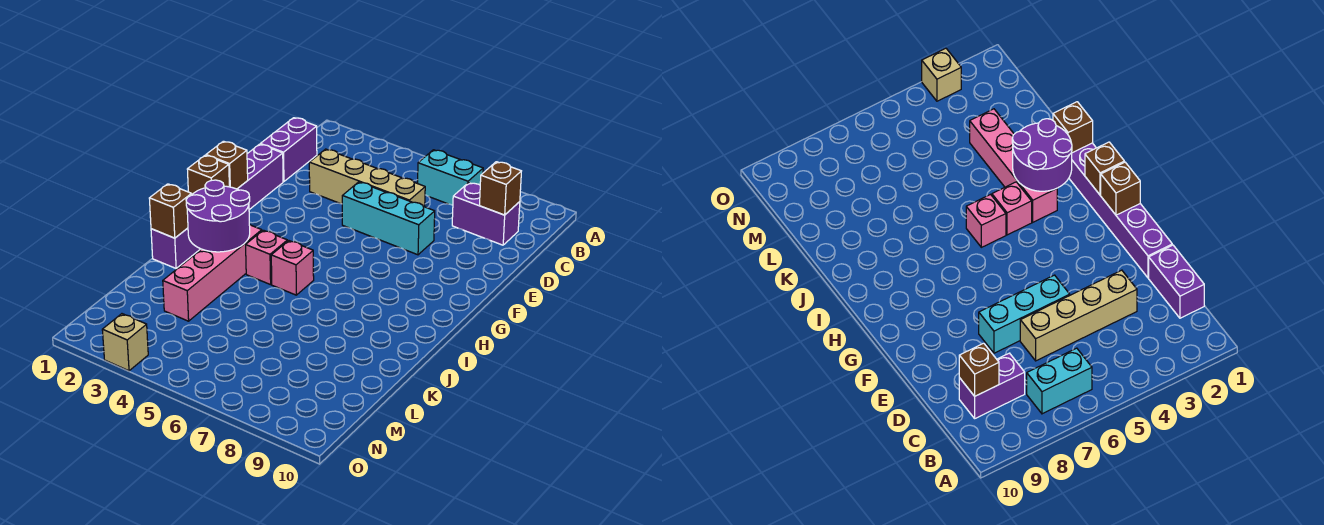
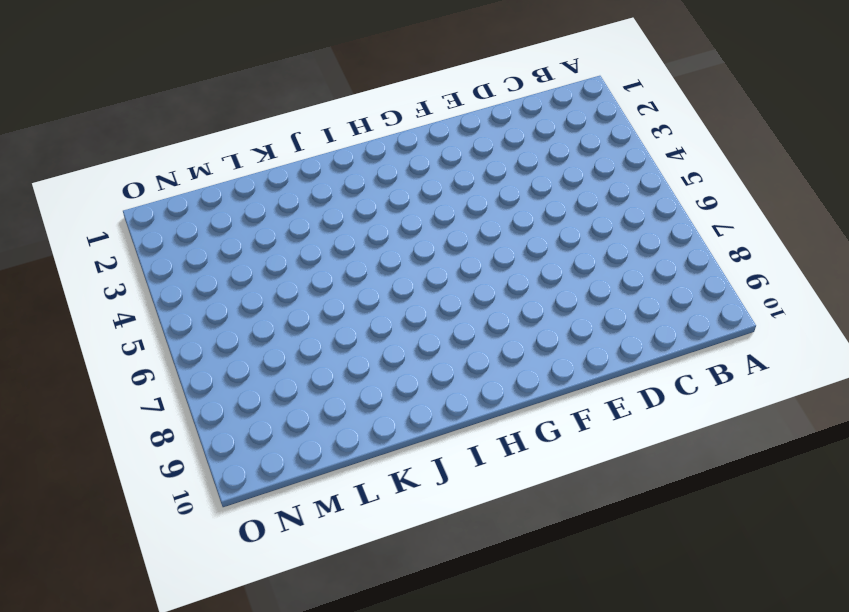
none -> cyan brick B6:B7 level 1
none -> purple brick C1:D1 level 1
none -> purple brick C8:C9 level 1

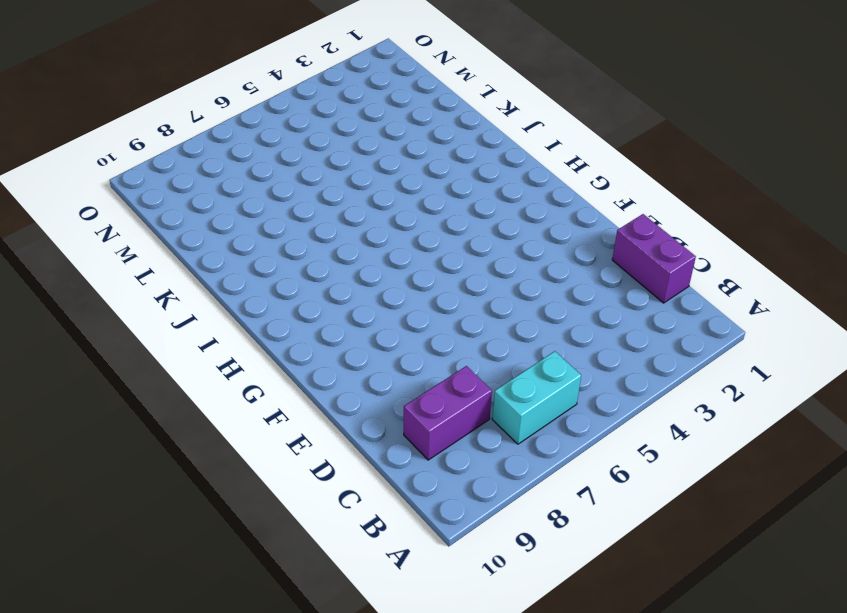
none -> tan brick D3:D6 level 1
none -> purple brick E1:J1 level 1
none -> cyan brick E5:E7 level 1

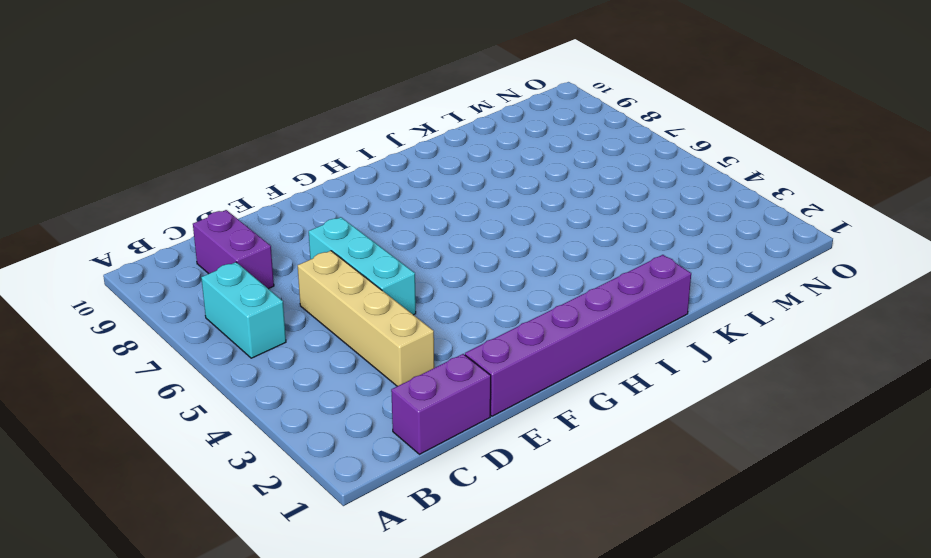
none -> pink brick I3:L3 level 1
none -> pink brick I4 level 1
none -> pink brick I5 level 1

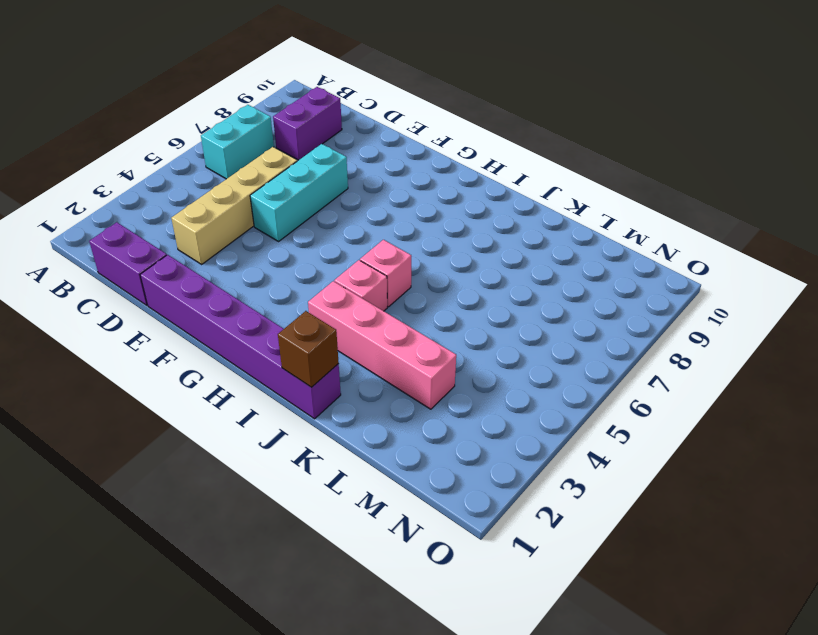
none -> tan brick O3 level 1
none -> brown brick C9 level 2
none -> brown brick G1 level 2

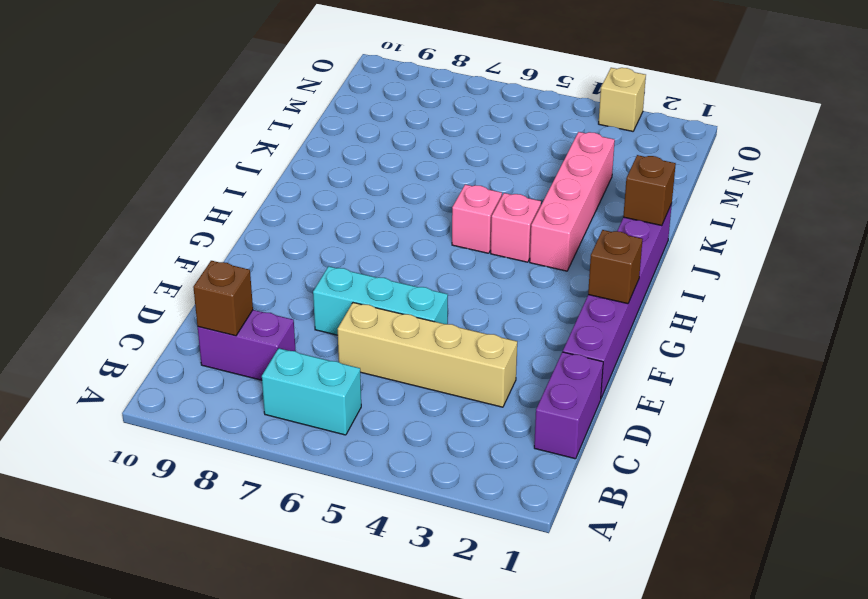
none -> brown brick H1 level 2
none -> purple round brick I2:J3 level 2

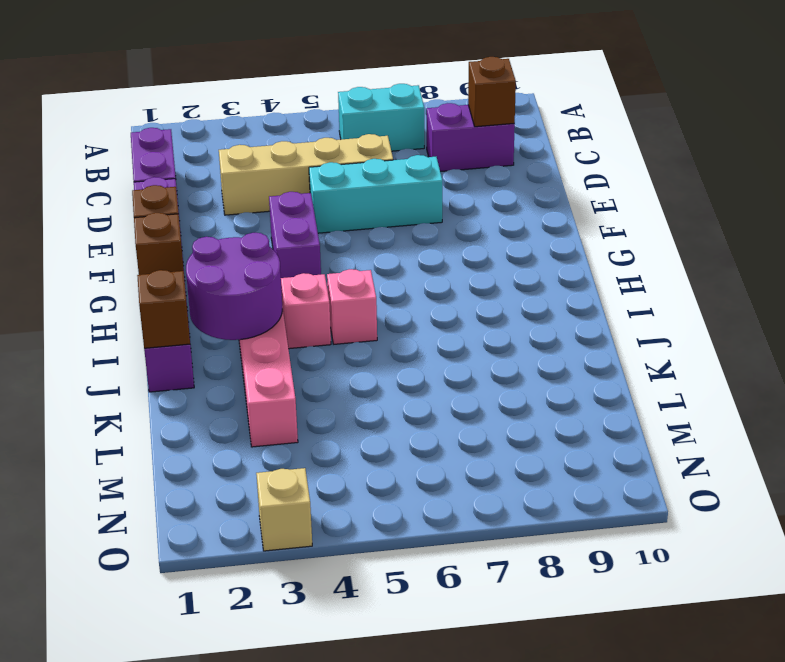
purple brick F4:G4 level 1 -> none

